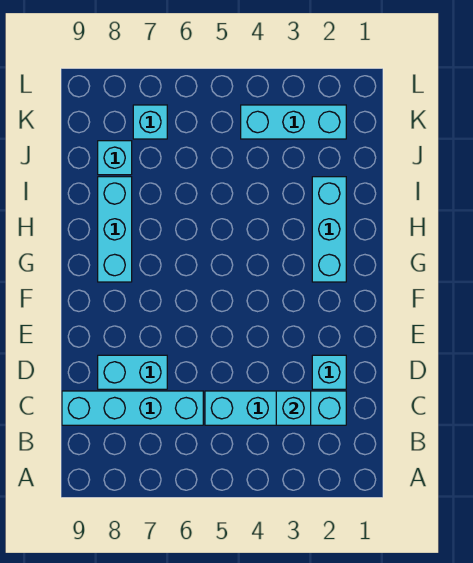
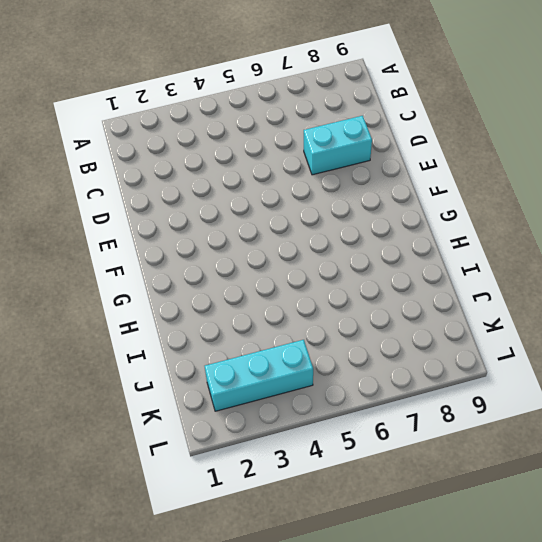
none -> cyan brick C2:C5 level 1
none -> cyan brick C6:C9 level 1

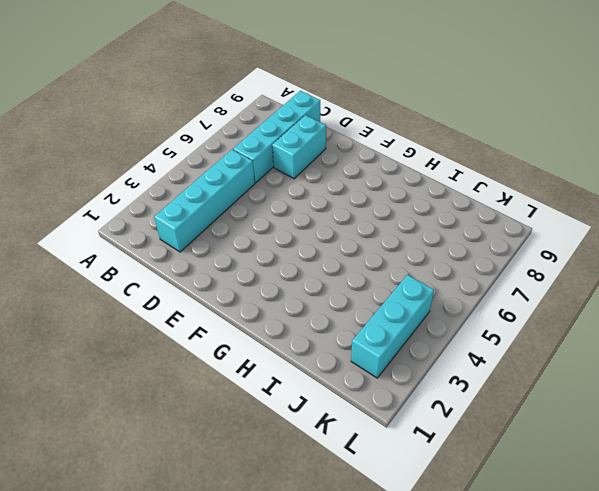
none -> cyan brick D2 level 1
none -> cyan brick G2:I2 level 1

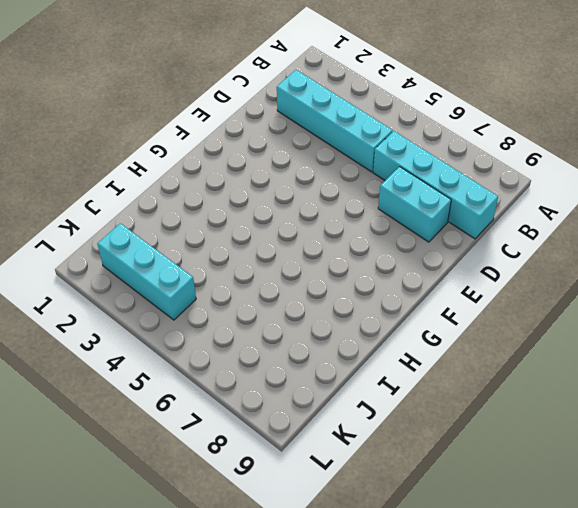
none -> cyan brick D2 level 1
none -> cyan brick G2:I2 level 1

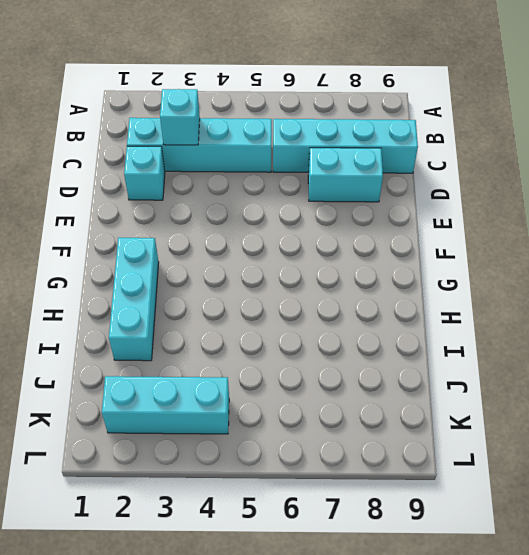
none -> cyan brick G8:I8 level 1
none -> cyan brick J8 level 1

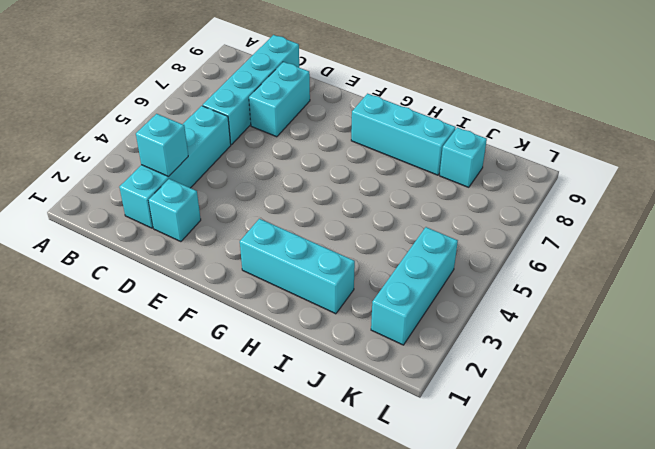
none -> cyan brick K7 level 1

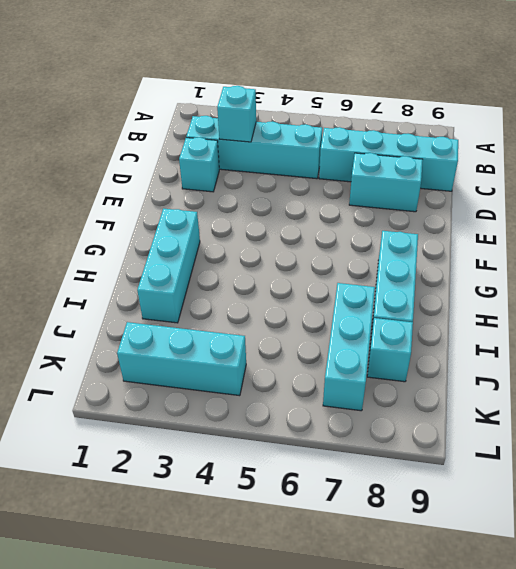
cyan brick I7:K7 level 1 -> cyan brick K7 level 1

